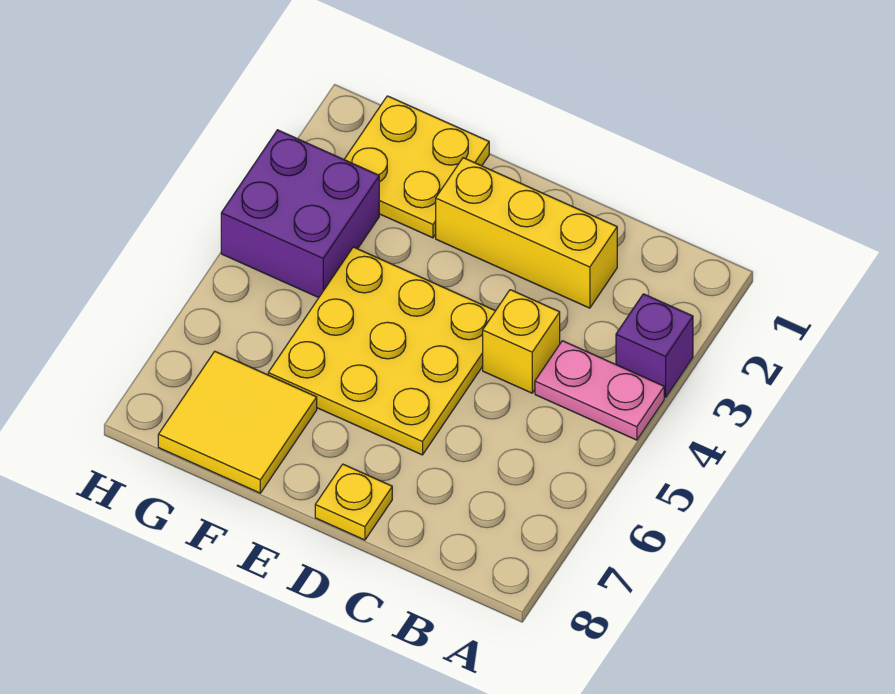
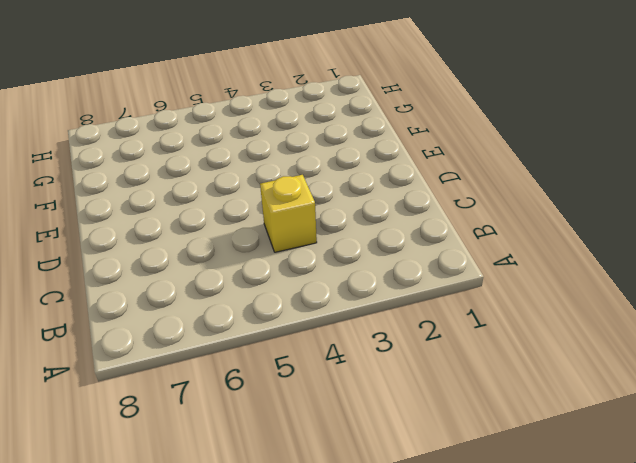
none -> purple brick A3 level 1
none -> pink plate A4:B4 level 1

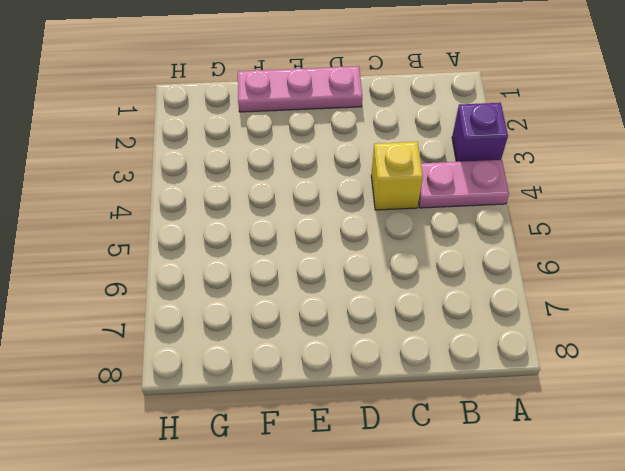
pink plate D1:F1 level 1 -> yellow plate F1:G2 level 1
none -> yellow brick C2:E2 level 1
none -> yellow plate D4:F6 level 1

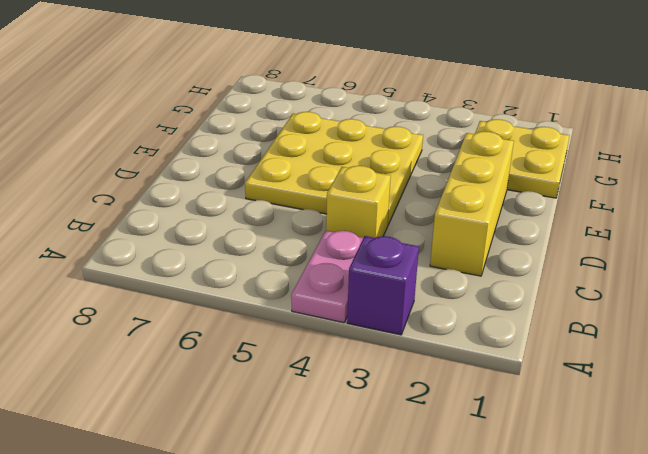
none -> yellow plate D8 level 1
none -> yellow tile F7:G8 level 1

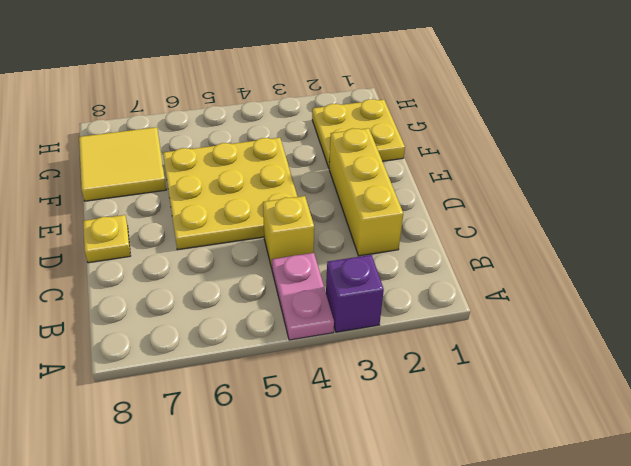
none -> purple brick G3:H4 level 1

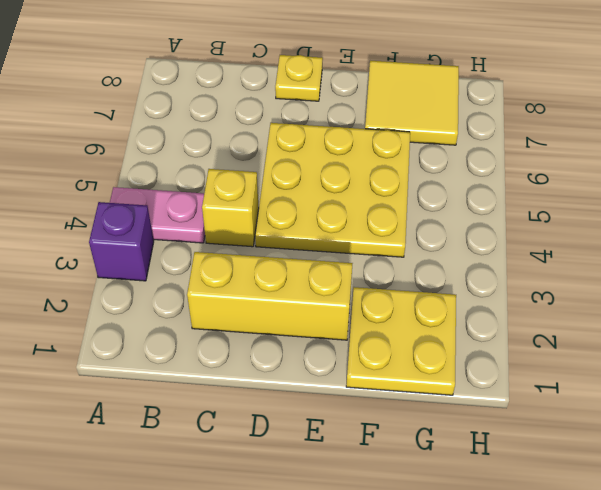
none -> purple brick G3:H4 level 1

